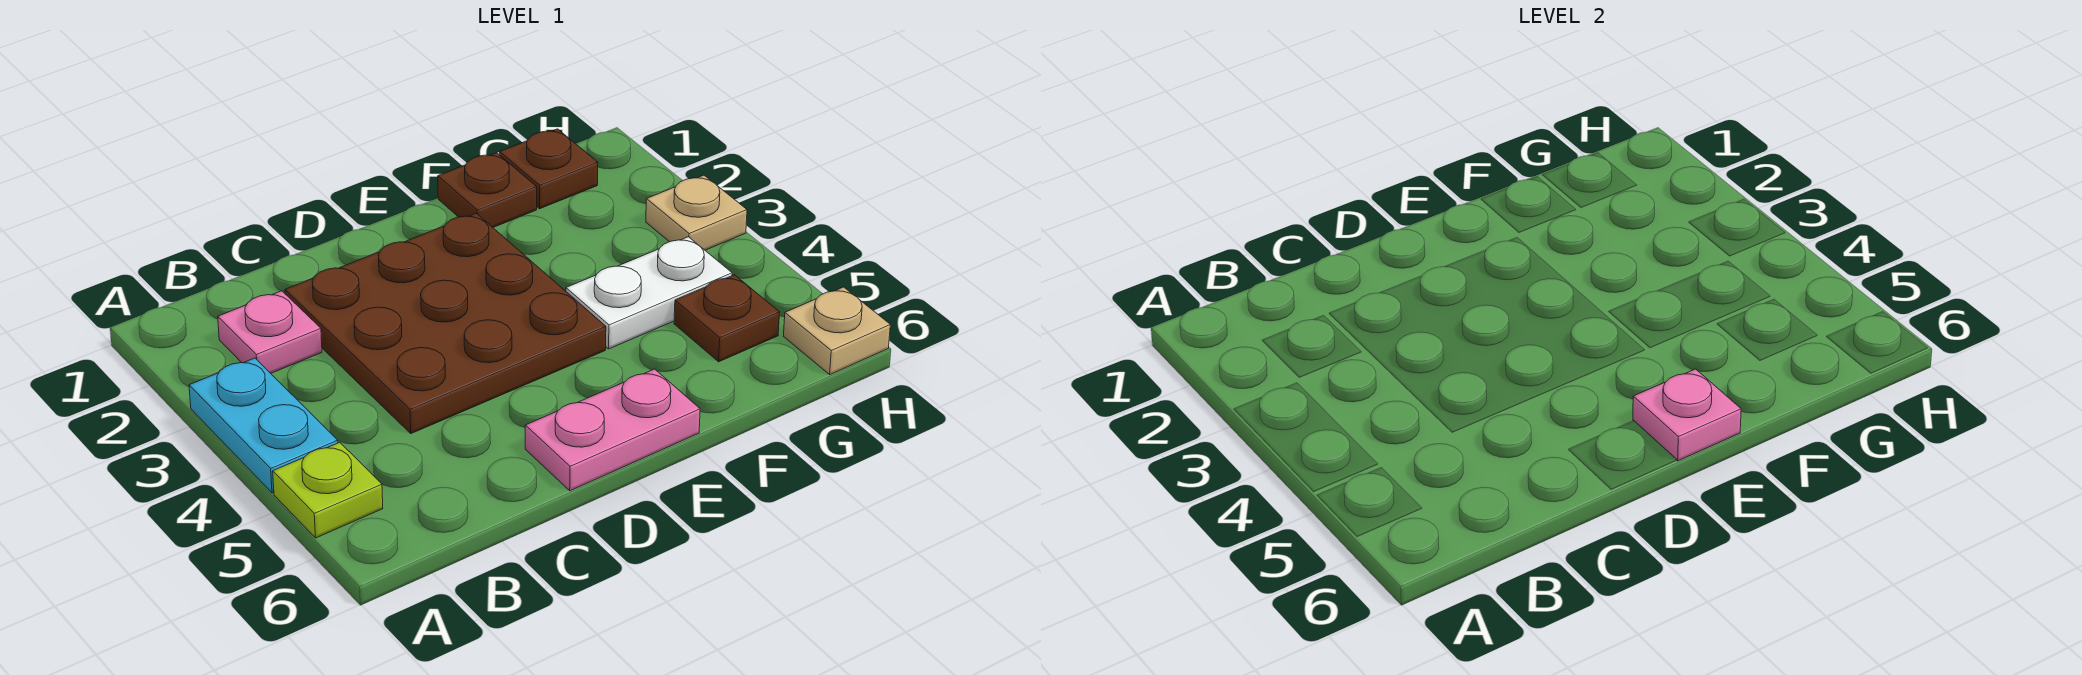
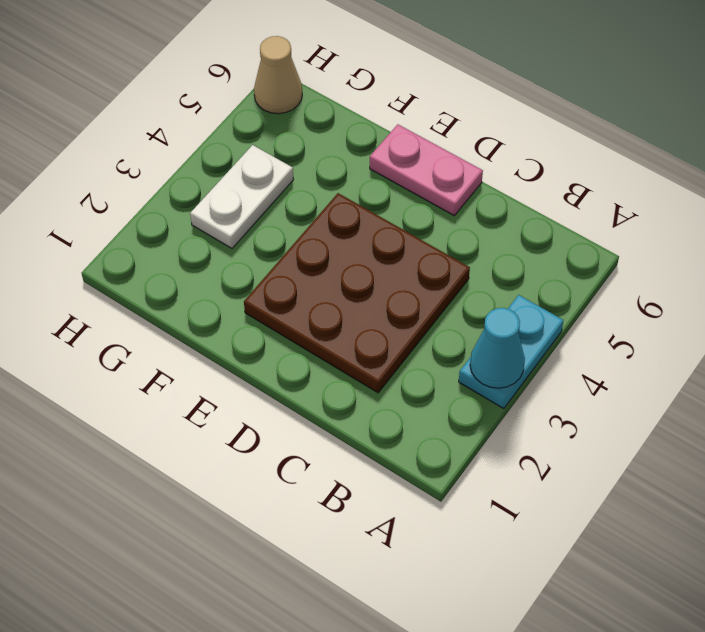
cyan cone A3 level 2 -> none
white plate G3:G4 level 1 -> white plate F4:G4 level 1
tan cone H6 level 1 -> tan plate H6 level 1
none -> lime plate A5 level 1
none -> pink plate B2 level 1
none -> brown plate F1 level 1

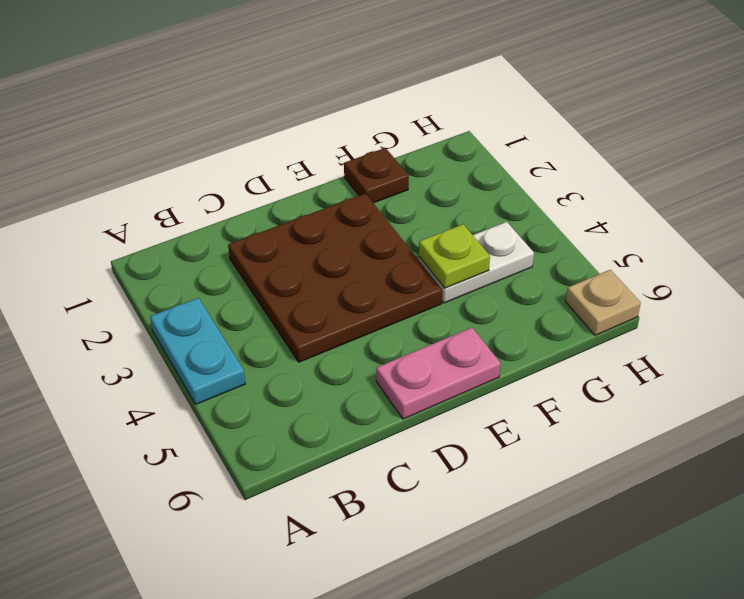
lime plate F4 level 2 -> lime plate A5 level 1
none -> pink plate B2 level 1
none -> brown plate G1 level 1
none -> brown plate G5 level 1

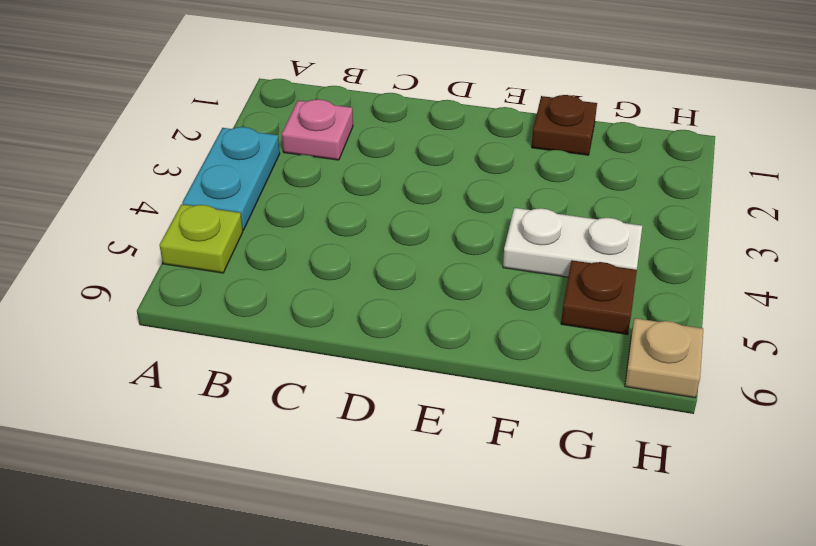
none -> brown plate C2:E4 level 1
none -> pink plate D6:E6 level 1
none -> brown plate G1 level 1

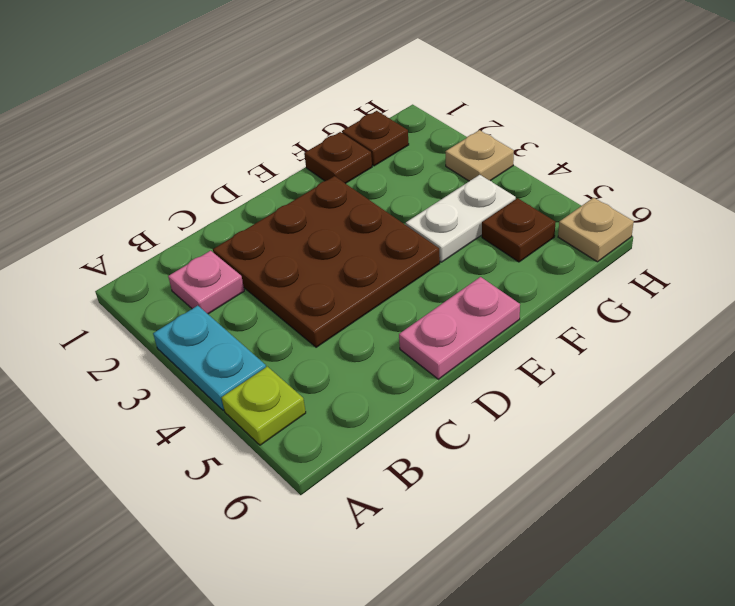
none -> pink plate E6 level 2

